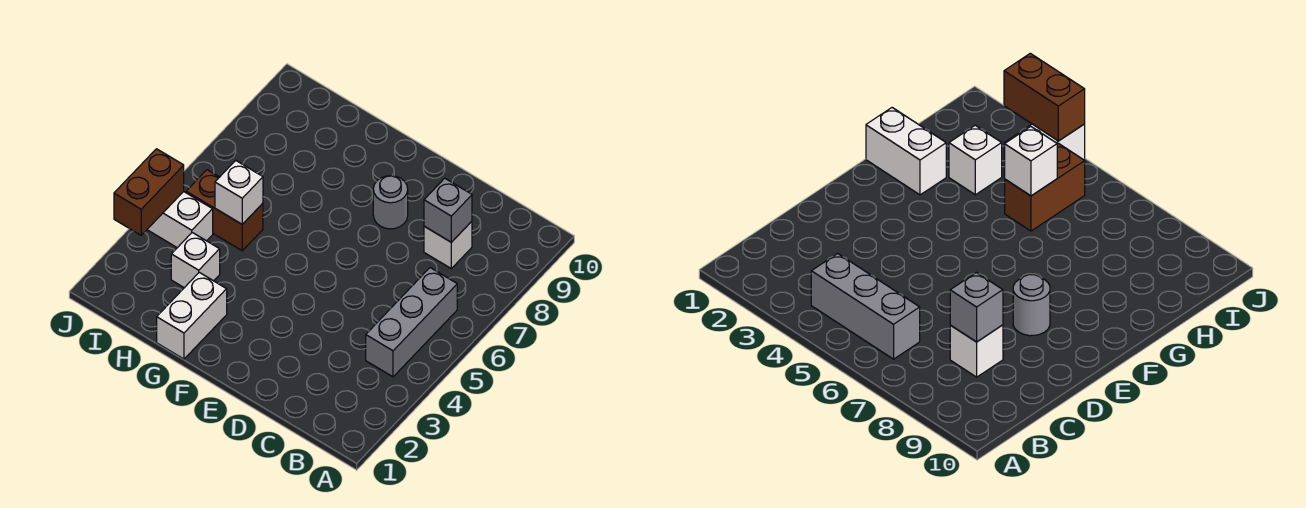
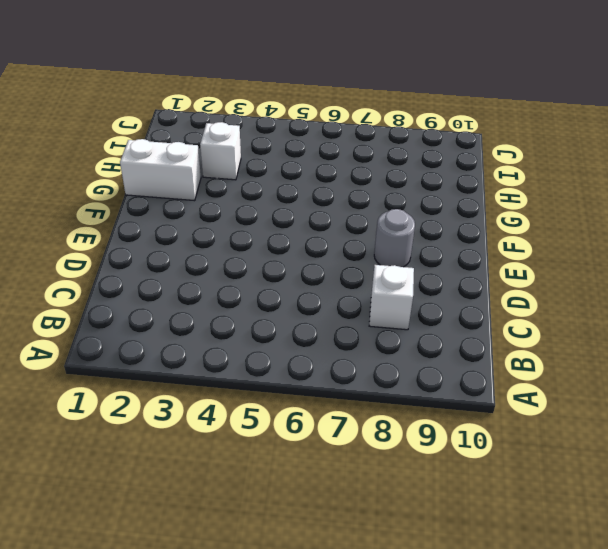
none -> grey brick B4:B6 level 1
none -> brown brick H5:I5 level 1

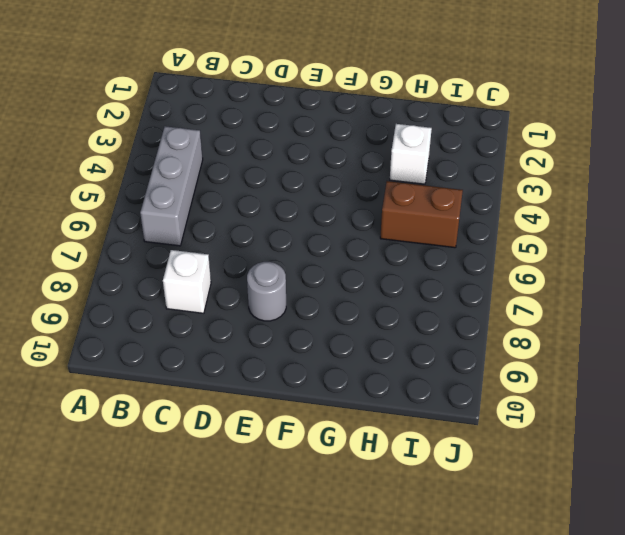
none -> white brick G1:G2 level 1
none -> white brick I4:J4 level 1

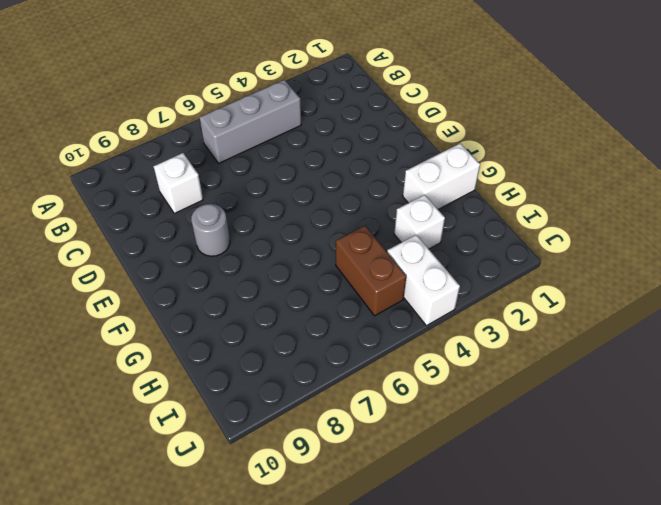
none -> grey brick C8 level 2
none -> white brick H5 level 2

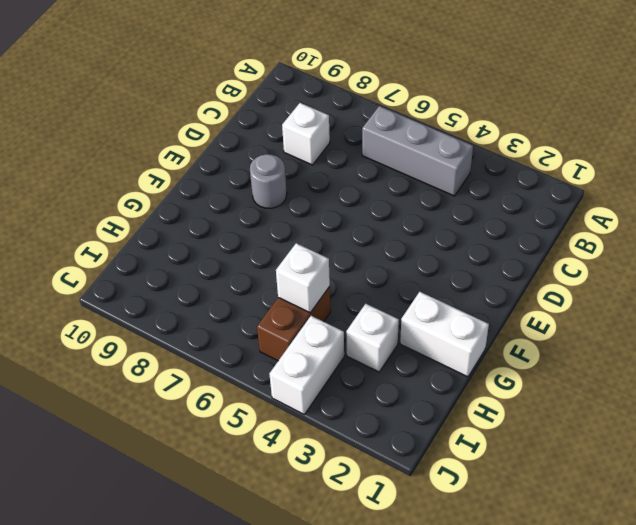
none -> grey brick C8 level 2
none -> brown brick J3:J4 level 2

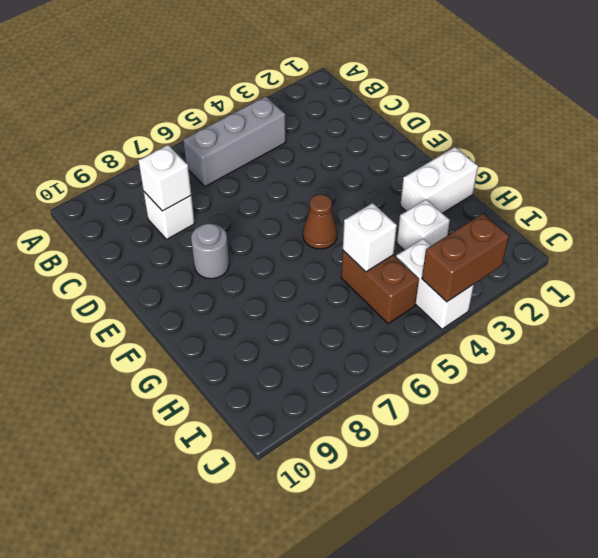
white brick C8 level 2 -> grey brick C8 level 2
brown cone F5 level 1 -> none

